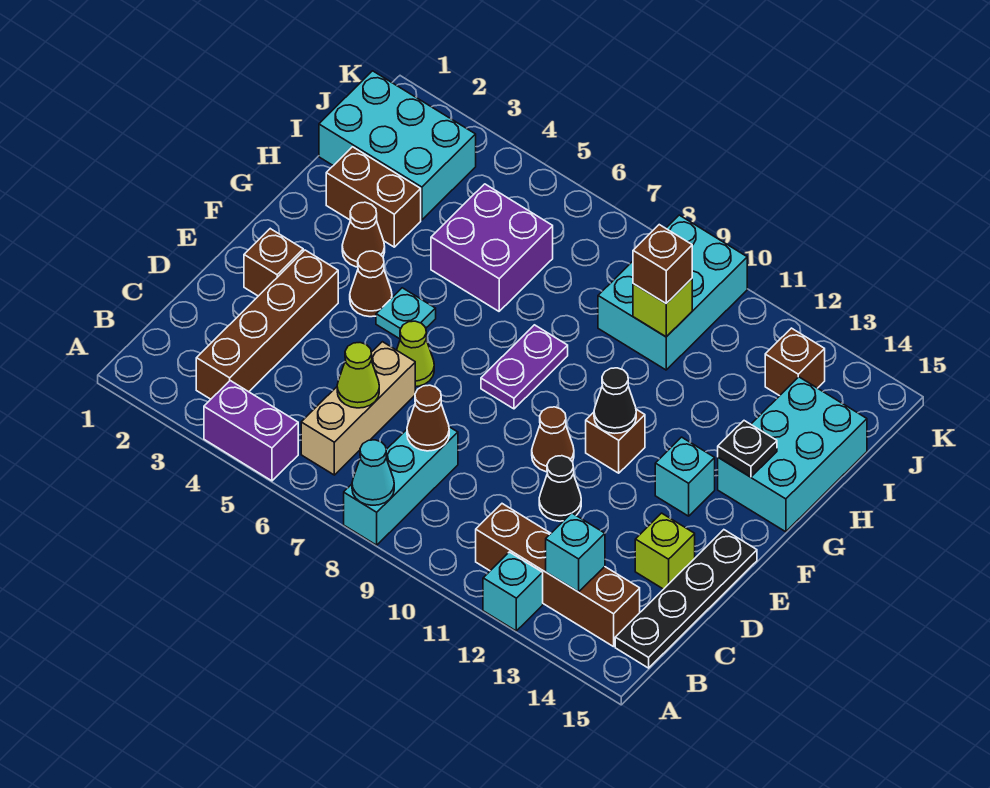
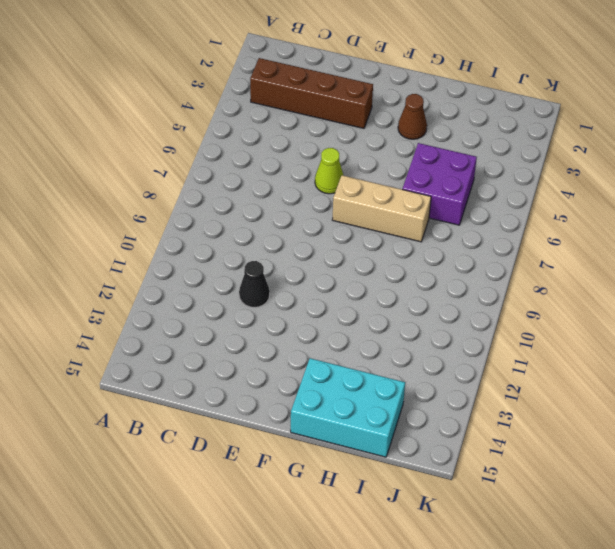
tan brick F7:H7 level 1 -> tan brick B6:D6 level 1
none -> purple brick A4:A5 level 1
none -> cyan brick A8:C8 level 1
none -> cyan brick A12 level 1
none -> brown brick B11:B14 level 1

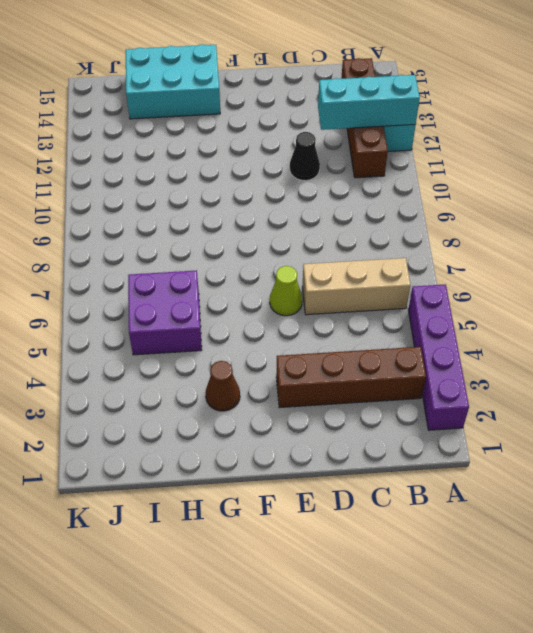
purple brick A2:A5 level 1 -> purple brick A4:A5 level 1
cyan brick A12:C12 level 2 -> cyan brick A8:C8 level 1
none -> black plate B15:E15 level 1
none -> lime brick D14 level 1
none -> brown brick E2 level 1
none -> brown cone E10 level 1

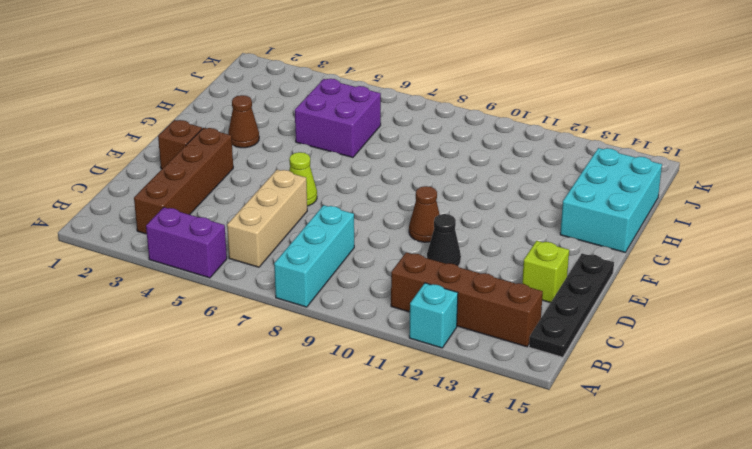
none -> brown cone F4 level 1
none -> cyan plate F5 level 1
none -> purple plate F8:G8 level 1
none -> brown brick F11 level 1

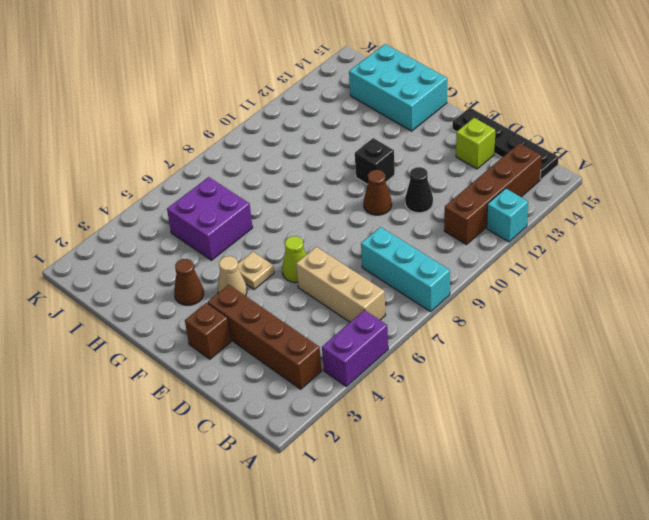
tan cone F4 level 1 -> brown cone F4 level 1
tan plate F5 level 1 -> cyan plate F5 level 1
black brick F11 level 1 -> brown brick F11 level 1
none -> purple plate F8:G8 level 1
none -> cyan brick F13 level 1
none -> brown brick H2:H3 level 1
none -> cyan brick I1:J3 level 1

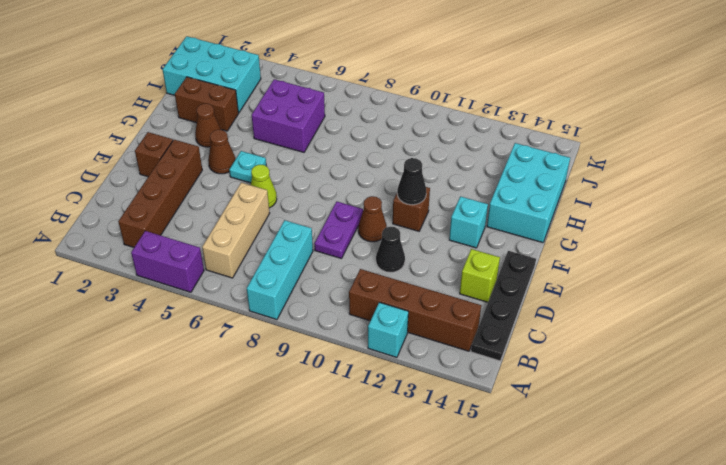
purple plate D9:E9 level 1 -> purple plate F8:G8 level 1
none -> cyan brick I9:K10 level 1
none -> brown brick J13 level 1
none -> cyan cone A8 level 2
none -> cyan brick B13 level 2

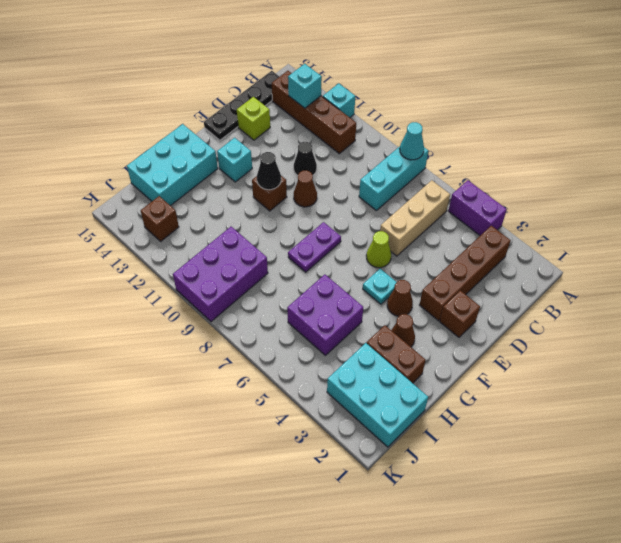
purple brick I9:K10 level 1 -> cyan brick I9:K10 level 1
none -> lime cone C6 level 2
none -> brown cone C8 level 2
none -> black plate G14 level 2
none -> lime brick I10 level 2

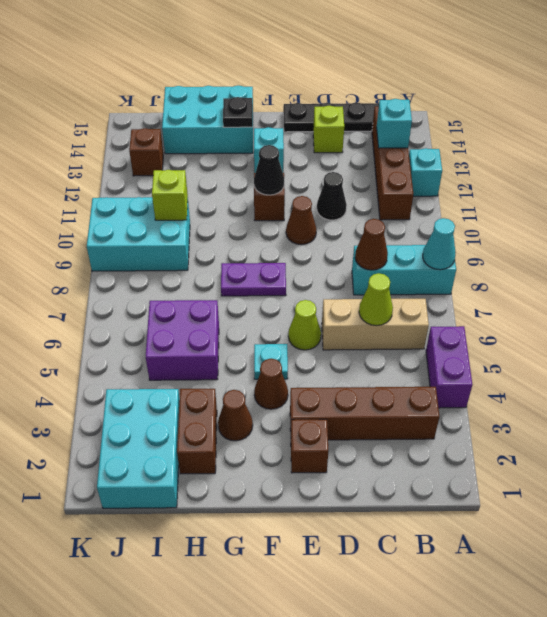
none -> brown brick I10 level 3

